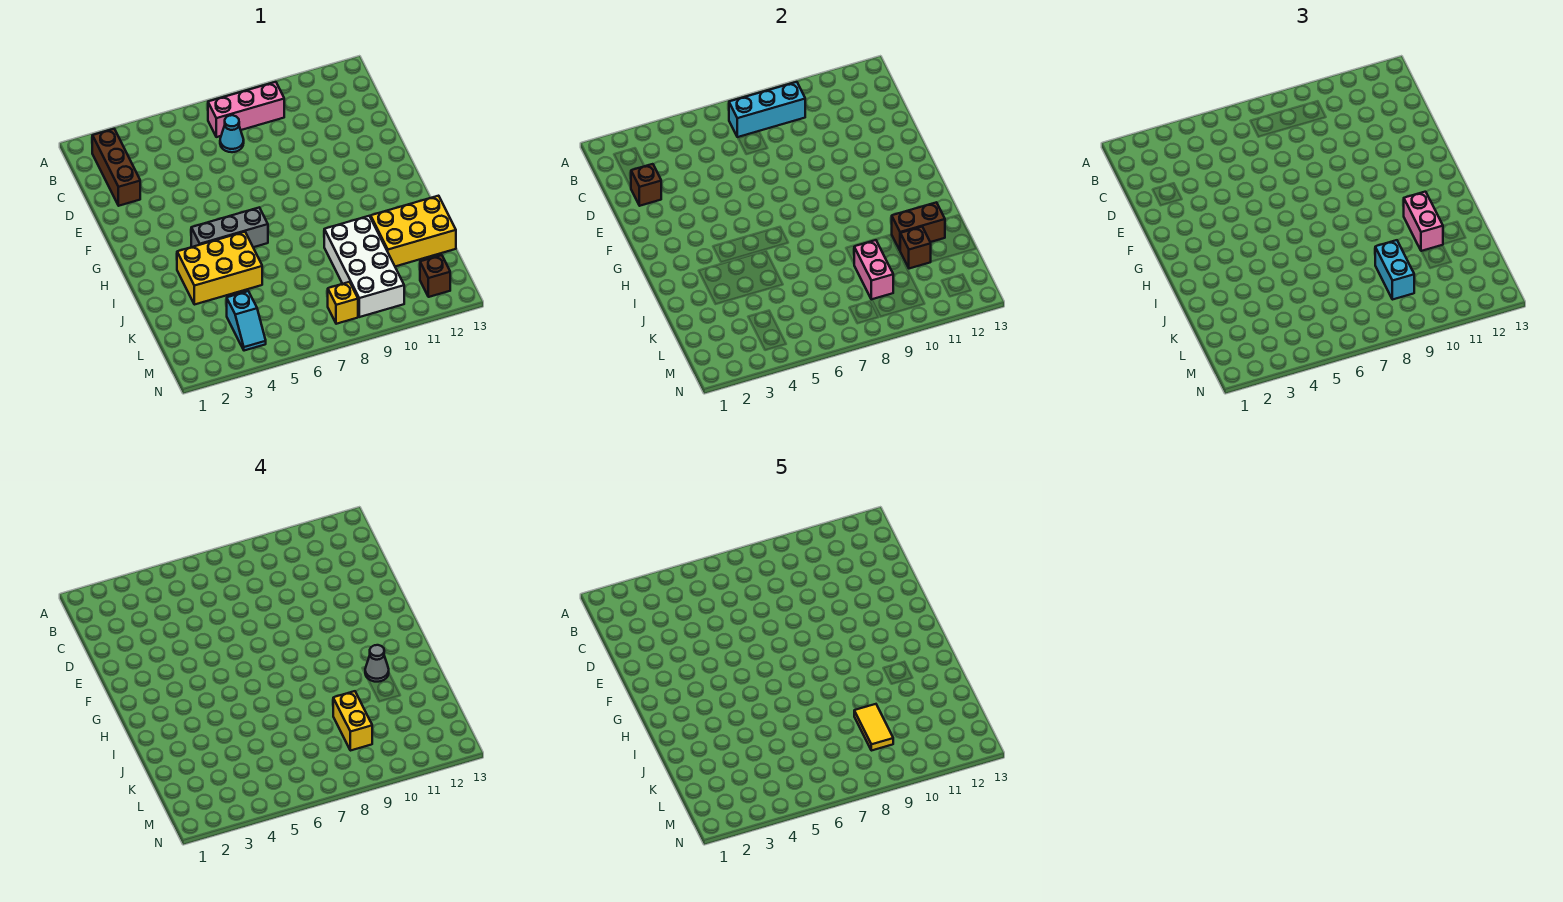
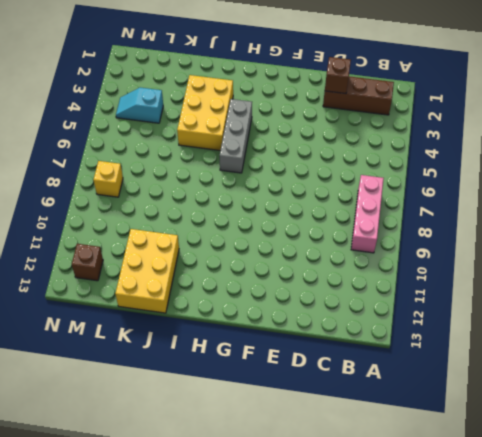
none -> cyan cone C7 level 1
none -> white brick J9:M10 level 1
none -> cyan brick B7:B9 level 2

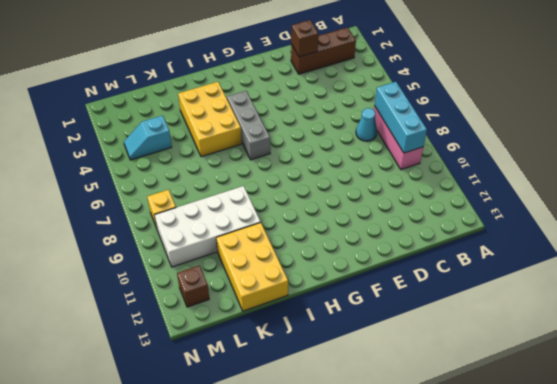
none -> brown brick J11:J12 level 2
none -> pink brick K9:L9 level 2
none -> brown brick K11 level 2

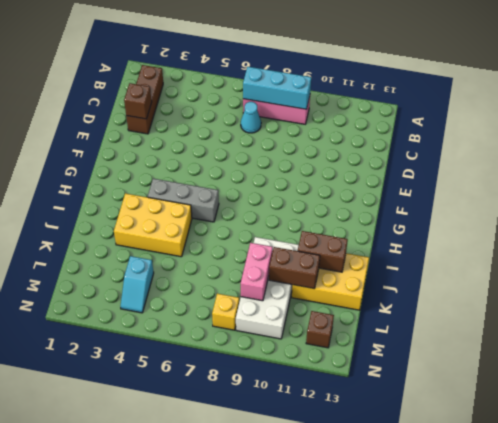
brown brick K10:K11 level 2 -> brown brick K11 level 2
none -> pink brick I11:J11 level 3
none -> cyan brick K9:L9 level 3
none -> grey cone I11 level 4

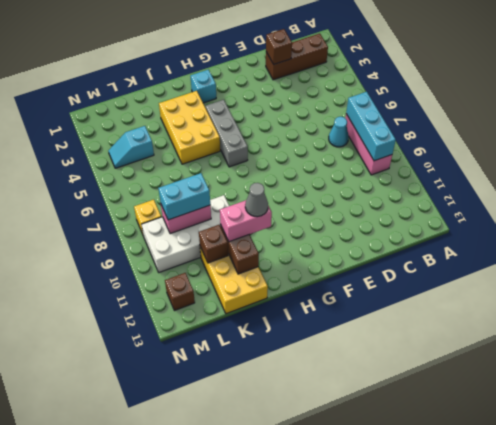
cyan brick H2 level 1 -> none
none -> yellow brick K9:L9 level 4
none -> yellow tile K9:L9 level 5

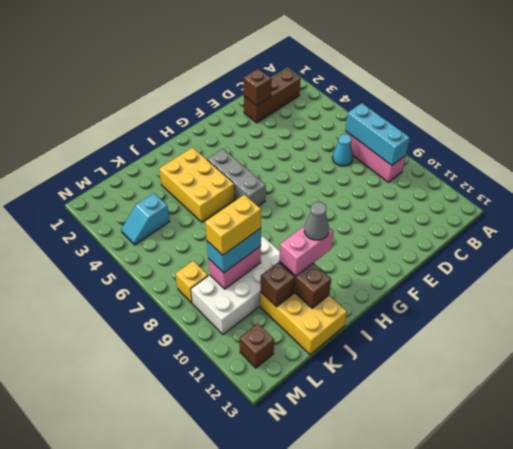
none -> yellow tile K9:L9 level 5

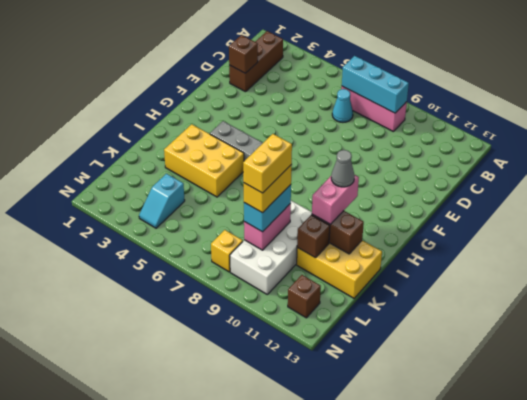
yellow brick K9:L9 level 5 -> yellow tile K9:L9 level 5

